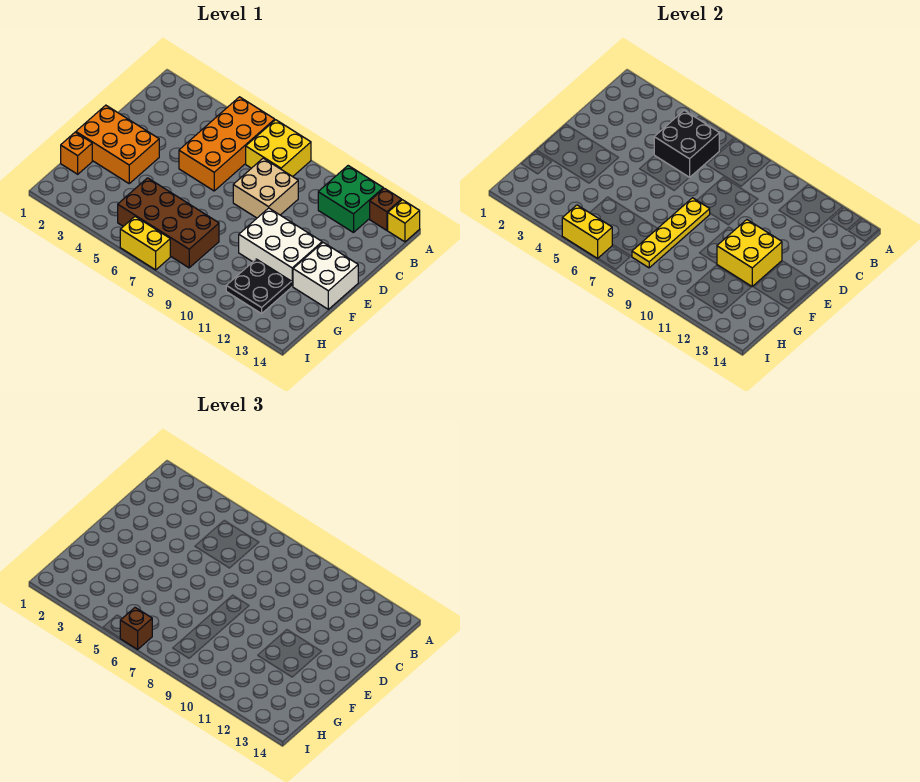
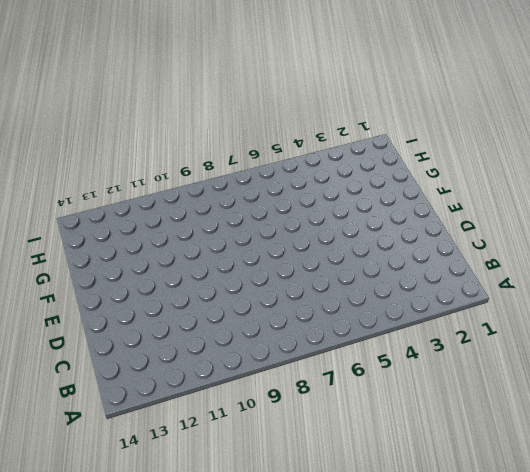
none -> orange brick A5:D6 level 1
none -> yellow brick A7:B8 level 1
none -> green brick A11:B12 level 1

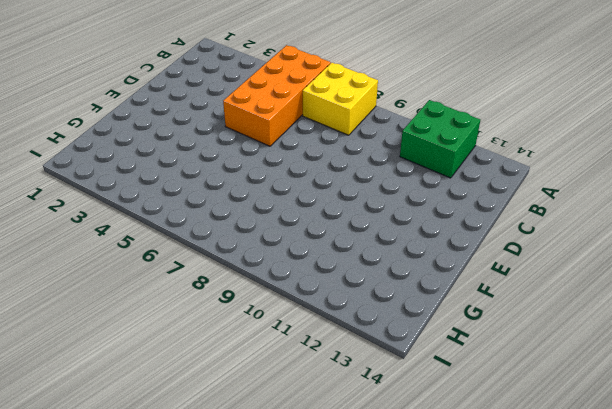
none -> brown brick A13 level 1
none -> yellow brick A14 level 1
none -> tan brick C8:D9 level 1

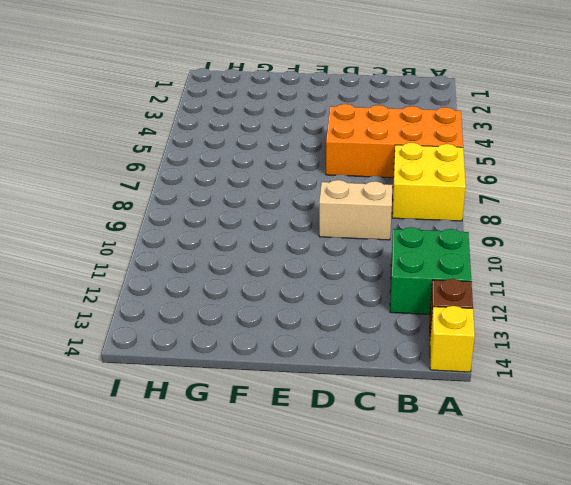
tan brick C9:D9 level 1 -> tan brick C8:D9 level 1
none -> orange brick E1:F3 level 1
none -> white brick E10:F12 level 1
none -> white brick E13:F14 level 1

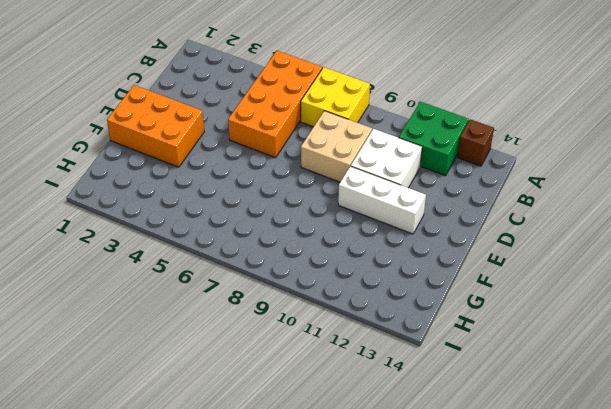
white brick C10:D11 level 1 -> white brick E13:F14 level 1
white brick E10:E12 level 1 -> white brick E10:F12 level 1
none -> yellow brick A14 level 1
none -> orange brick G1 level 1
none -> brown brick G5:H8 level 1

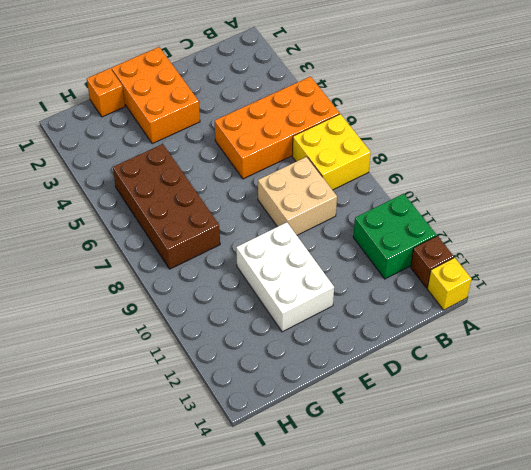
none -> white brick E13:F14 level 1
none -> black plate G11:H12 level 1
none -> yellow brick I6:I7 level 1

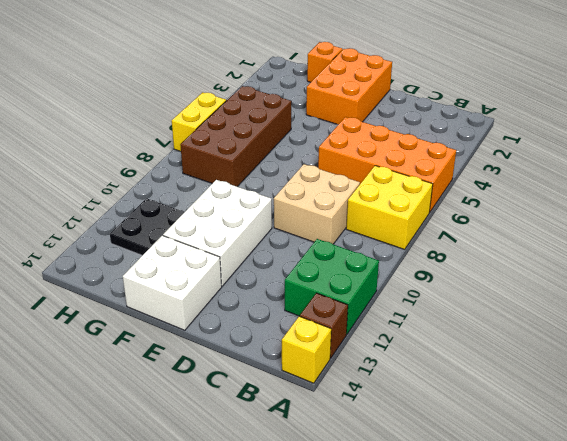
none -> black brick B5:C6 level 2
none -> yellow plate E8:H8 level 2
none -> yellow brick E11:F12 level 2

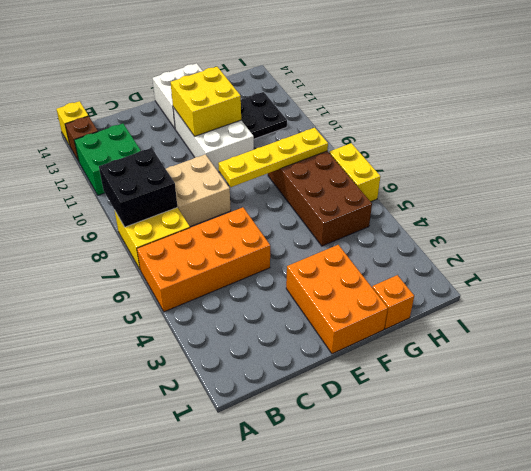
black brick A8:B9 level 2 -> black brick B5:C6 level 2
none -> yellow brick I5:I6 level 2
none -> brown brick I6 level 3

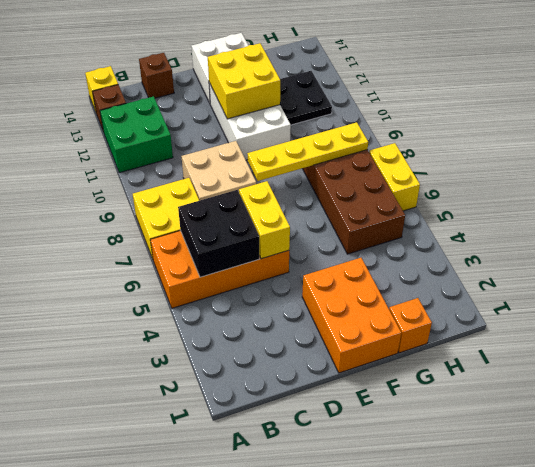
brown brick C14 level 1 -> brown brick I6 level 3
yellow brick D5:D6 level 2 -> yellow brick I5:I6 level 2

